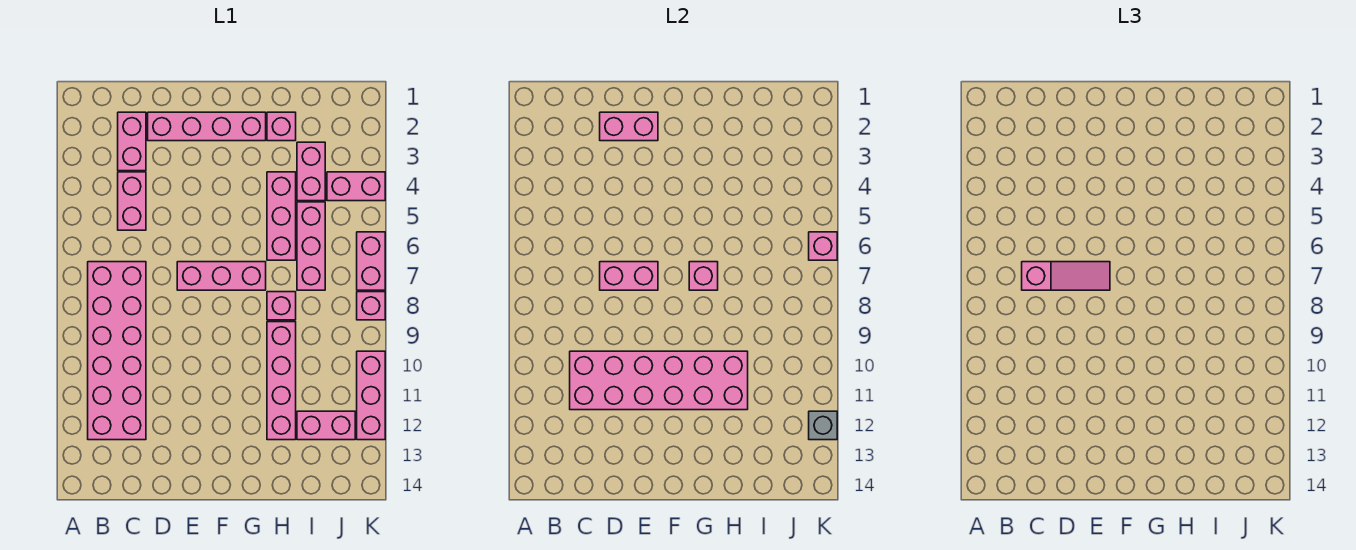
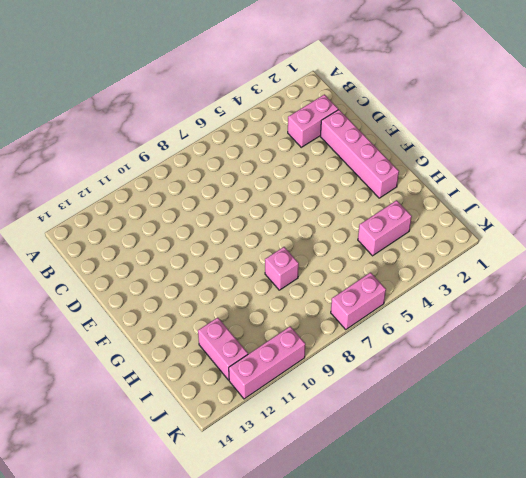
none -> pink brick B7:C12 level 1
none -> pink brick C4:C5 level 1
none -> pink brick E7:G7 level 1

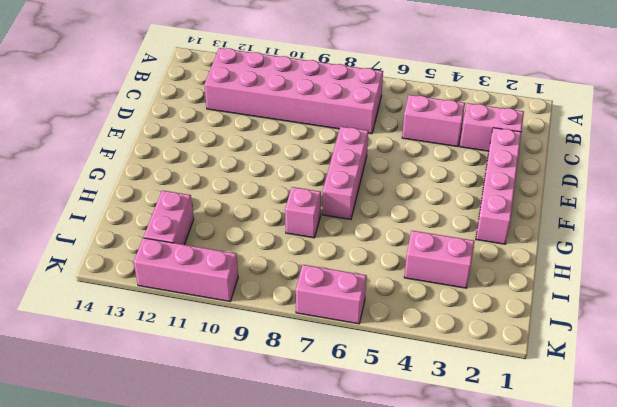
none -> pink brick H2 level 1
none -> pink brick H4:H6 level 1
none -> pink brick H9:H12 level 1

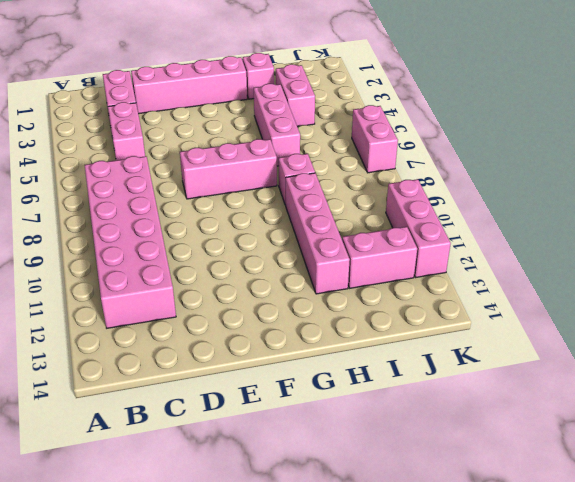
none -> pink brick I5:I7 level 1
none -> pink brick J4:K4 level 1
none -> pink brick K8 level 1

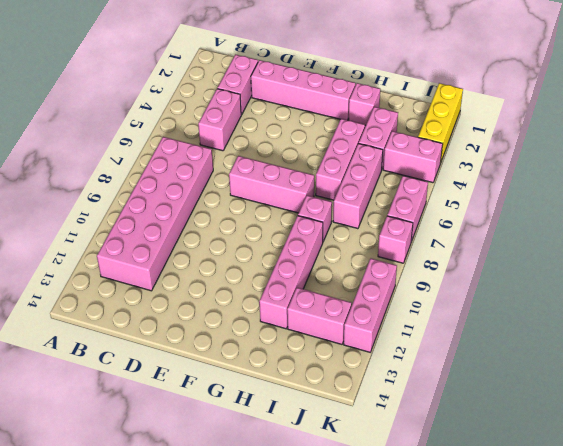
yellow brick K1:K3 level 1 -> none
none -> pink brick C10:H11 level 2
none -> pink brick D2:E2 level 2
none -> pink brick D7:E7 level 2

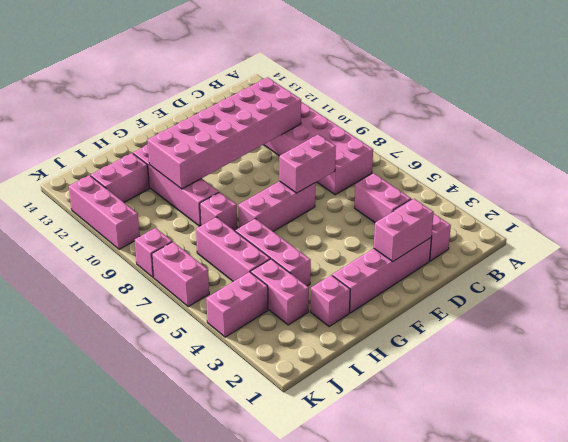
none -> pink brick G7 level 2
none -> pink brick K6 level 2
none -> grey brick K12 level 2

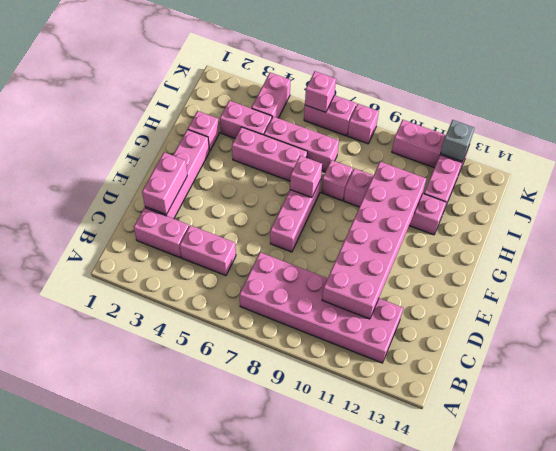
none -> pink brick D7:E7 level 2
none -> pink slope C7:E7 level 3 top C

